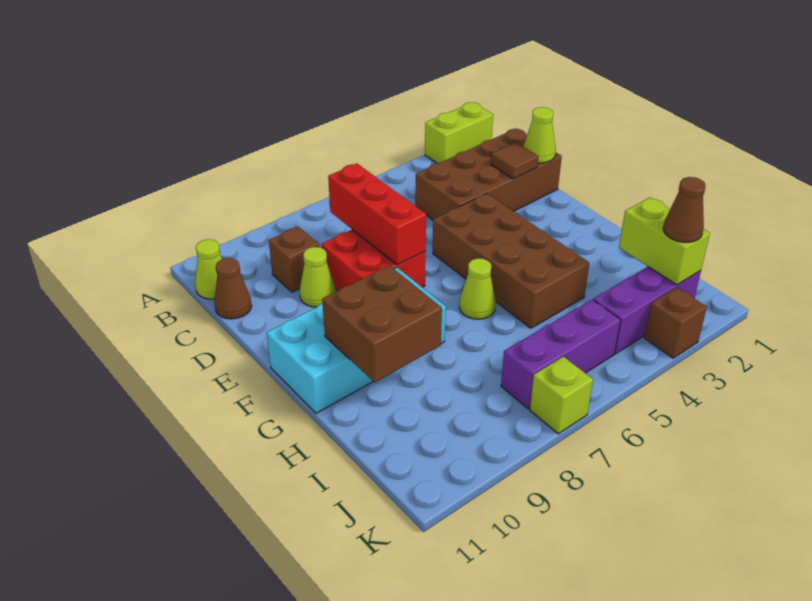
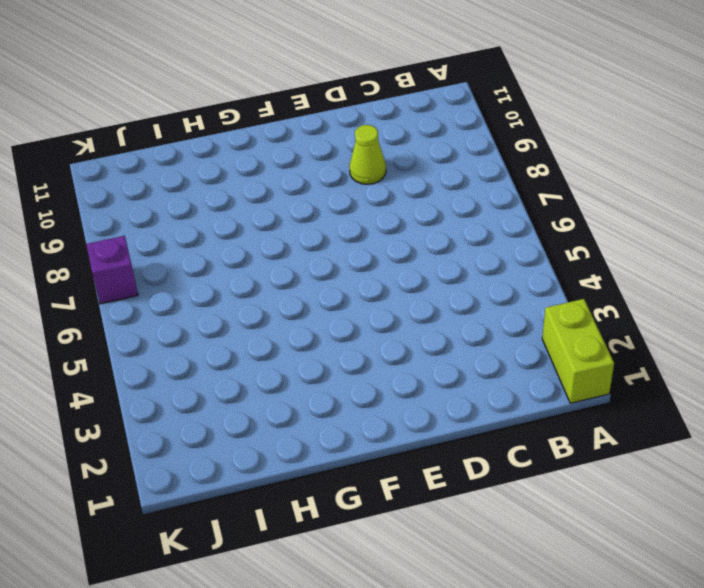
purple brick K7 level 1 -> lime brick K7 level 1
none -> lime cone B11 level 1
none -> brown brick C1:D4 level 1
none -> brown brick C9 level 1

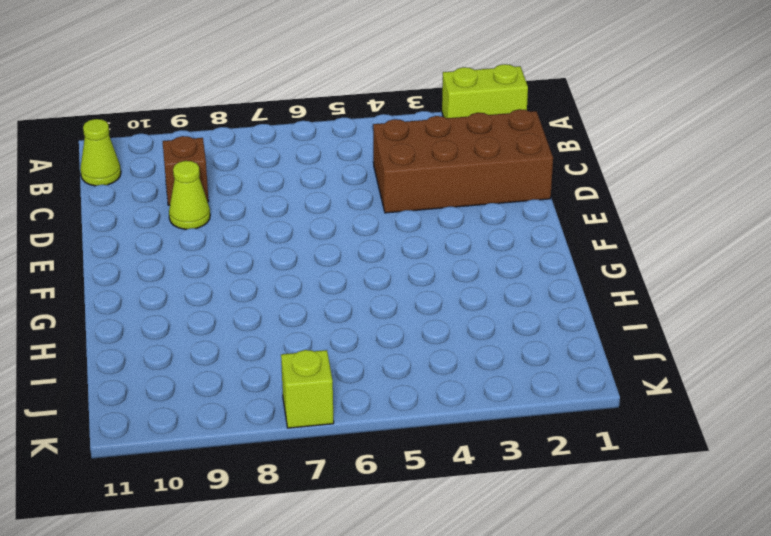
none -> brown cone C11 level 1
none -> red brick D7:E8 level 1
none -> brown brick E4:H5 level 1

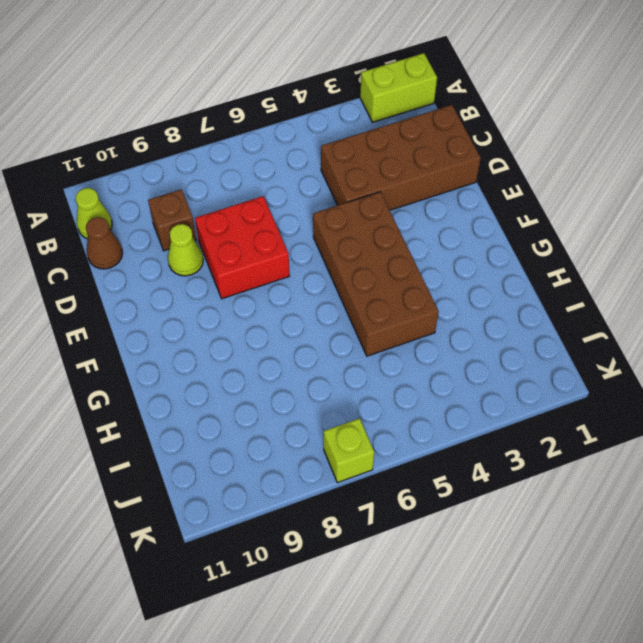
none -> cyan brick F8:G11 level 1
none -> lime cone G6 level 1
none -> purple brick J2:J4 level 1

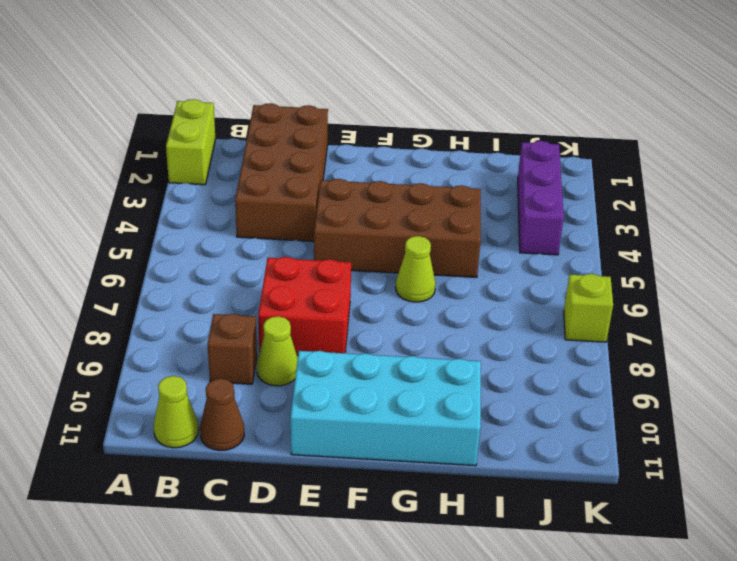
cyan brick E10:H11 level 1 -> cyan brick F8:G11 level 1
none -> purple brick J5:J7 level 1
none -> brown brick K3 level 1
none -> red brick C7:E7 level 2

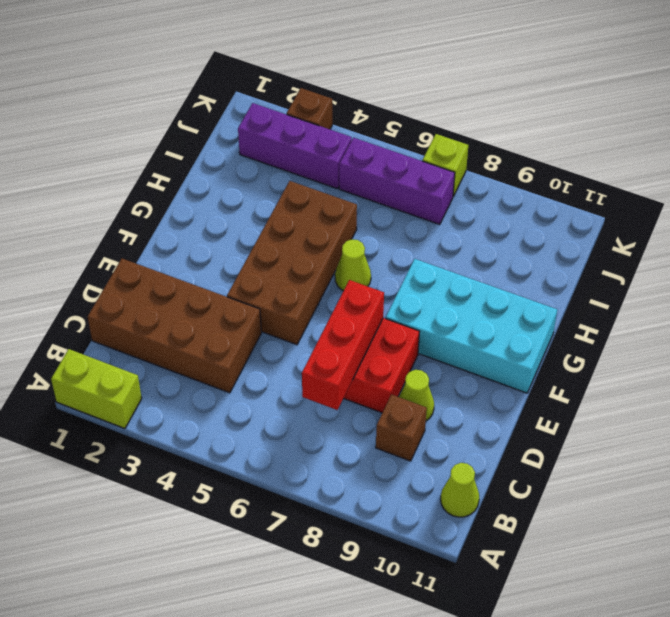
none -> brown cone C11 level 1
none -> lime cone D1 level 2
none -> brown tile D2 level 2

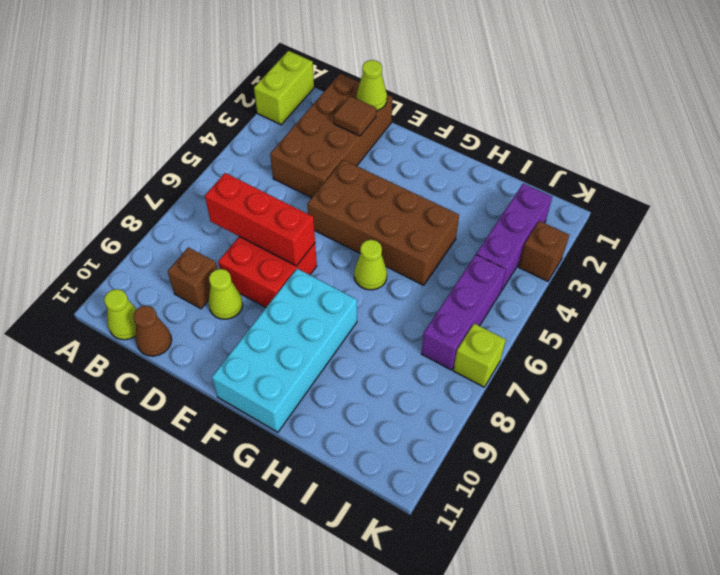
none -> brown brick G9:H10 level 2
none -> lime brick I2:J2 level 2
none -> brown cone J2 level 3

